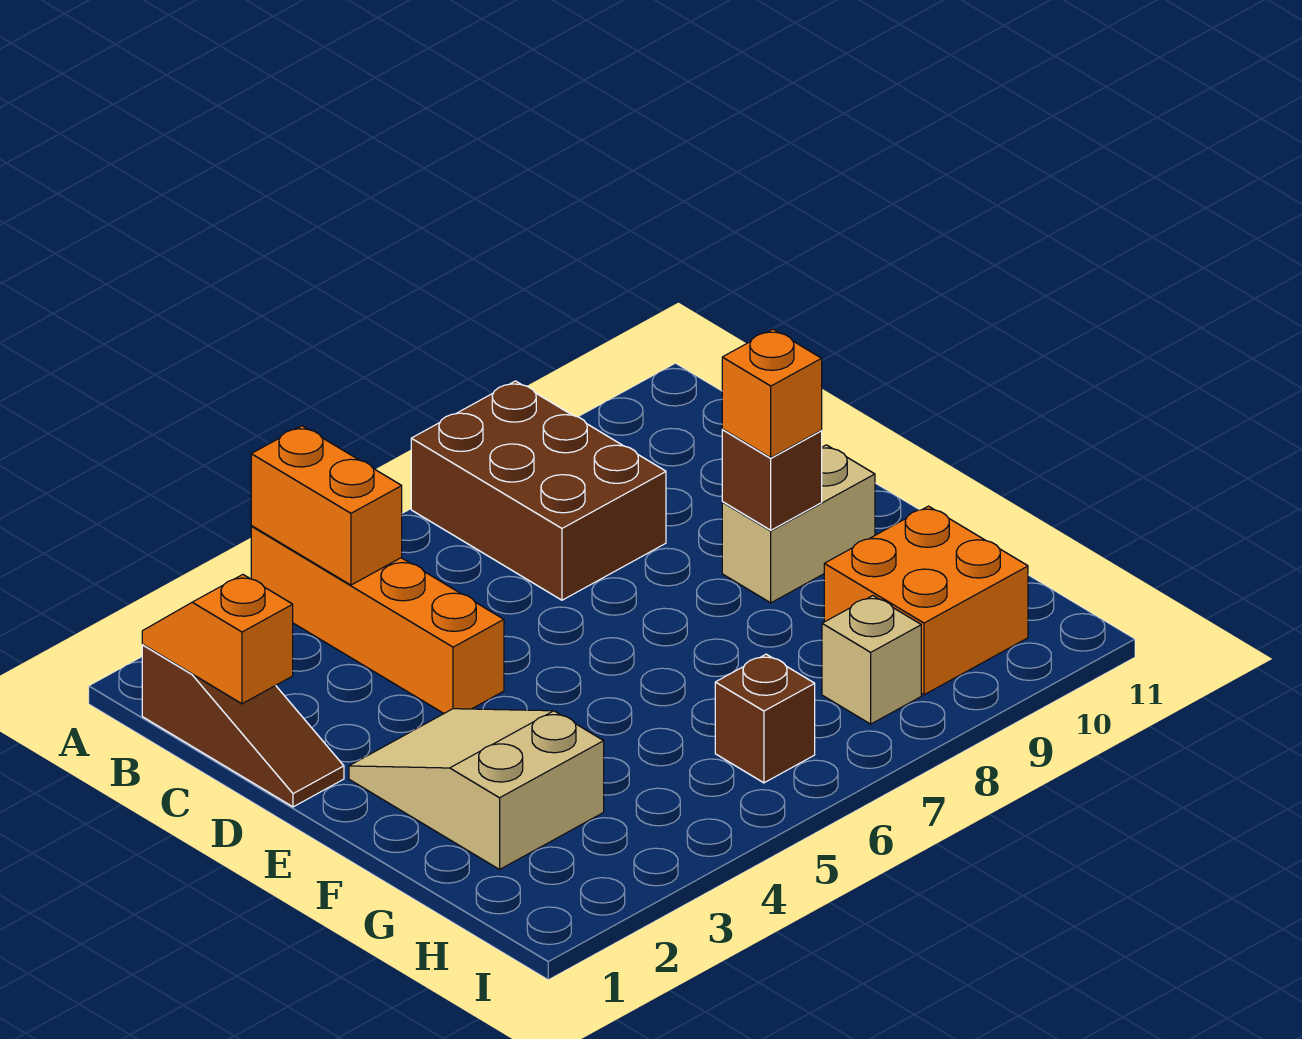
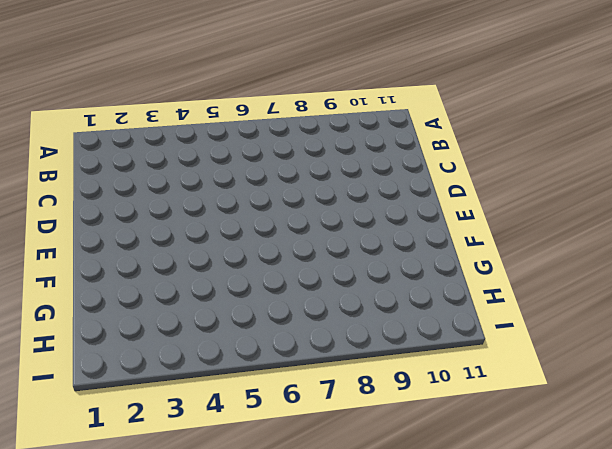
none -> orange brick A4:D4 level 1
none -> brown brick A7:C8 level 1
none -> brown slope B1:D1 level 1 top B

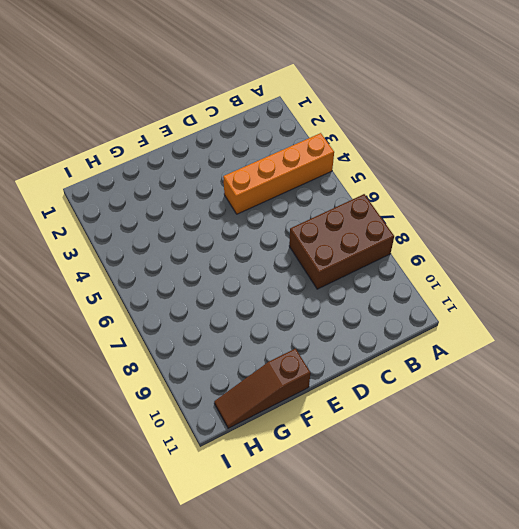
brown slope F11:H11 level 1 top F -> brown slope B1:D1 level 1 top B
none -> tan slope E2:G3 level 1 top G
none -> tan brick E9:E10 level 1
none -> orange brick G9:H10 level 1

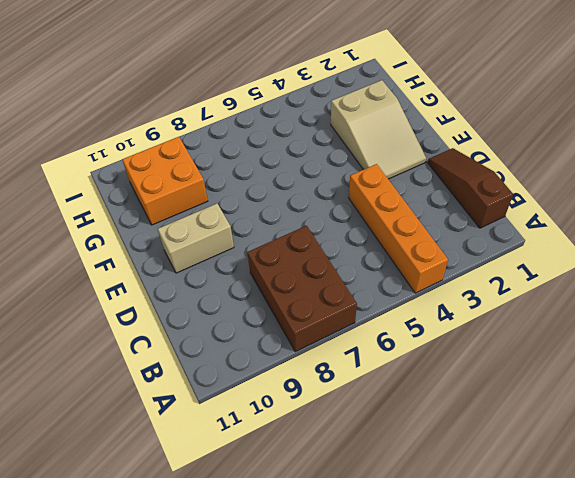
none -> brown brick H6 level 1
none -> tan brick H8 level 1
none -> orange brick A4:B4 level 2

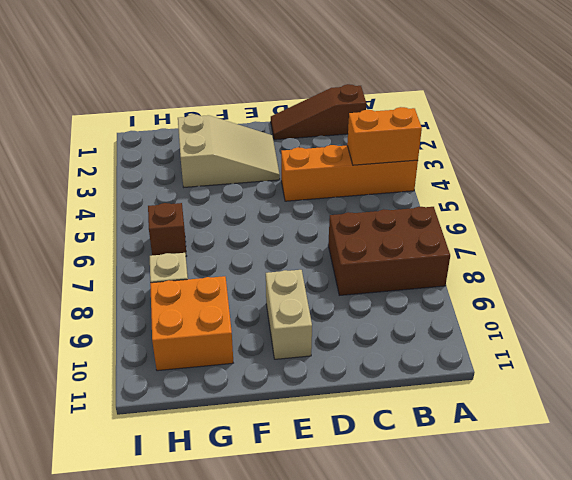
none -> orange slope B1:C1 level 2 top C
none -> brown brick E9 level 2
none -> orange brick E9 level 3

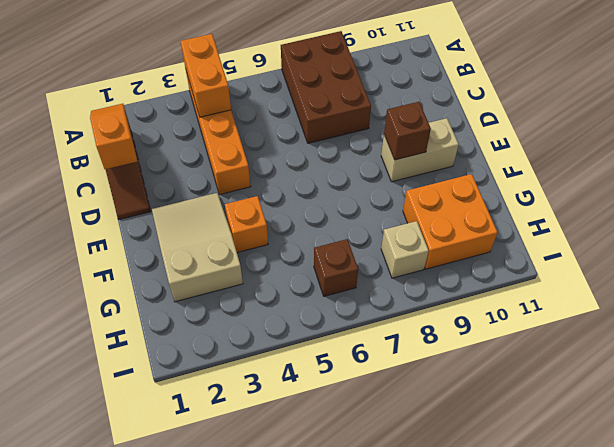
orange brick F4 level 1 -> orange brick E9 level 3

